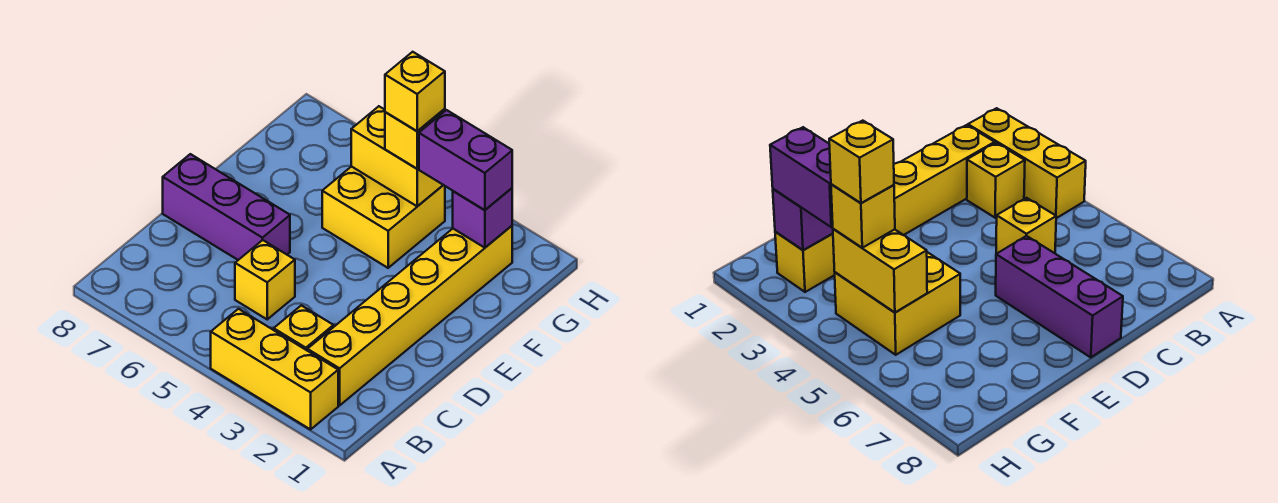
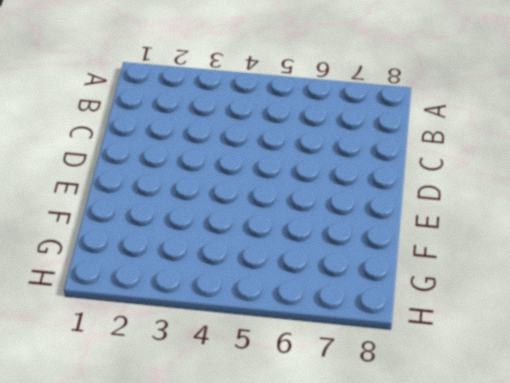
none -> yellow brick A2:A4 level 1
none -> yellow brick B2:G2 level 1

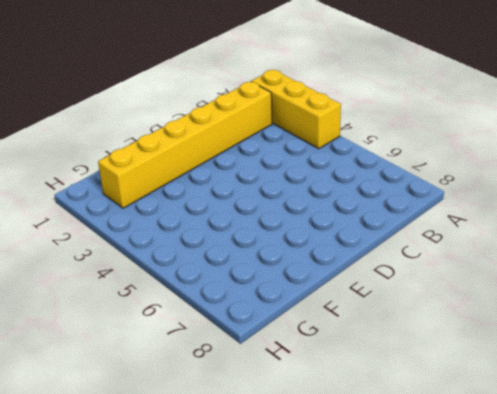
none -> yellow brick B3 level 1
none -> yellow brick C5 level 1

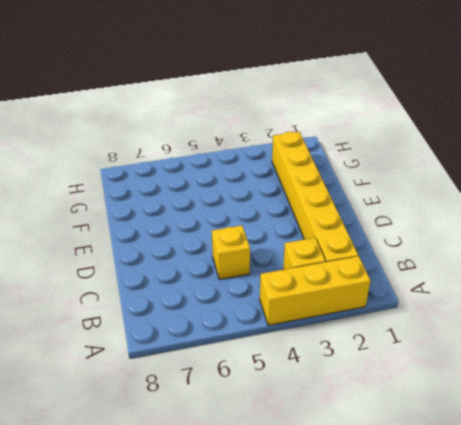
none -> purple brick D6:D8 level 1
none -> yellow brick F4:G5 level 1

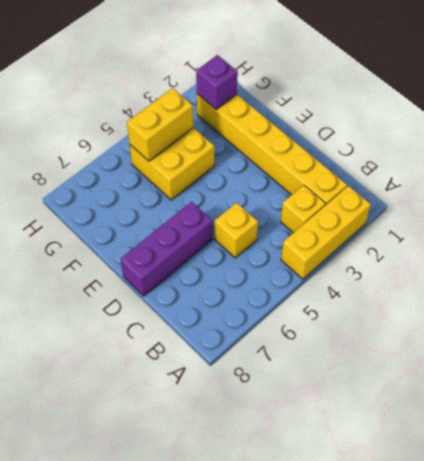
none -> purple brick G2:G3 level 3
none -> yellow brick G4 level 3

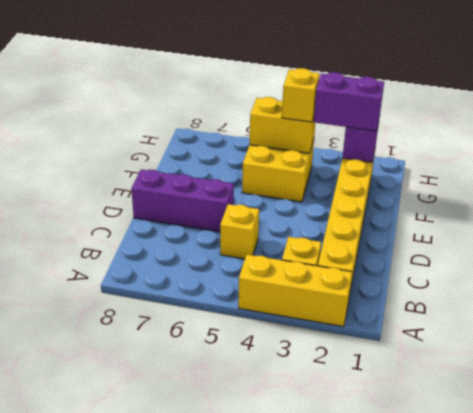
none -> yellow brick G4 level 4

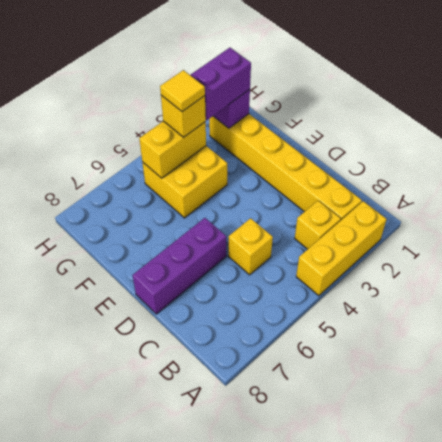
yellow tile G4 level 4 -> yellow brick G4 level 4

